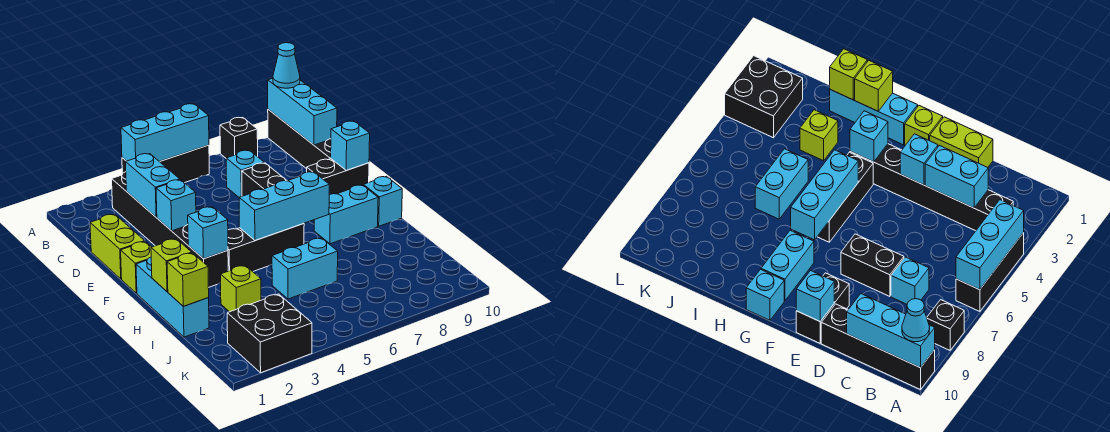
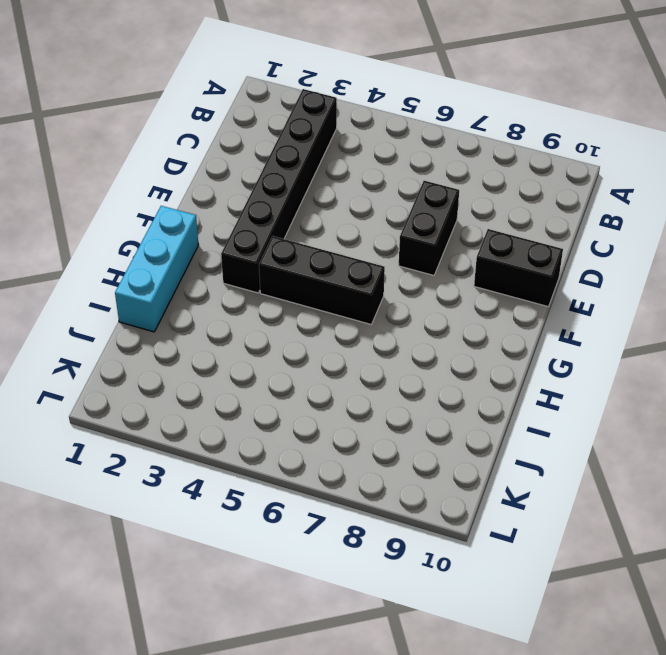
none -> black brick A4:A6 level 1
none -> black brick A8 level 1
none -> black brick A10:D10 level 1

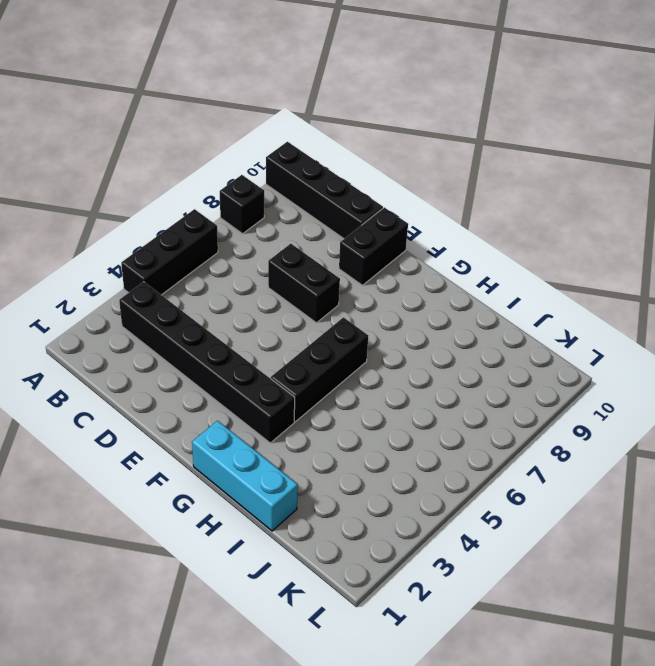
none -> cyan brick C7 level 1
none -> lime brick D1:E1 level 1
none -> lime brick F1 level 1

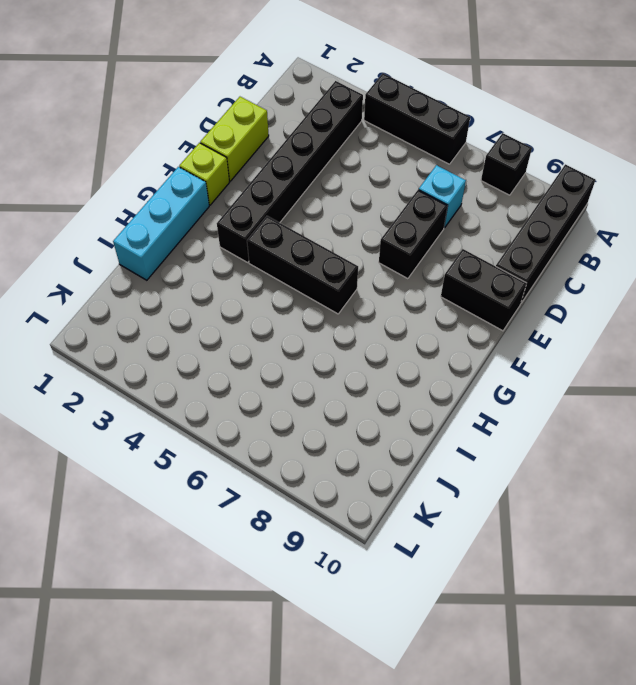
none -> cyan brick G8:G9 level 1
none -> cyan brick G10 level 1
none -> lime brick I3 level 1

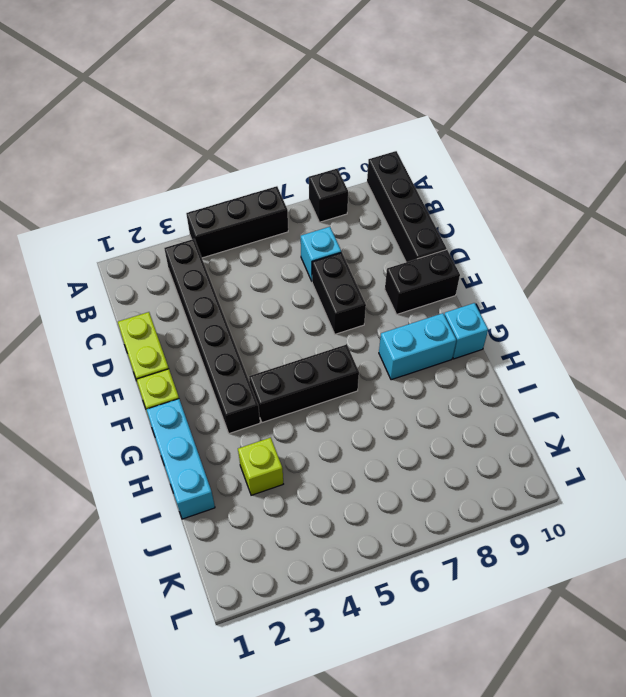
none -> cyan brick I5:I6 level 1
none -> black brick K2:L3 level 1
none -> cyan brick A4:A6 level 2

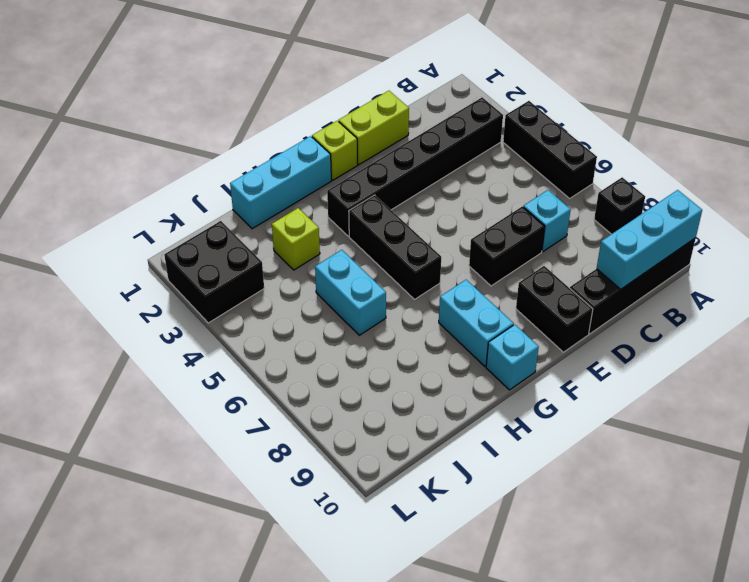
none -> cyan brick A4:A6 level 2
none -> cyan brick C3:D3 level 2
none -> cyan brick E3 level 2

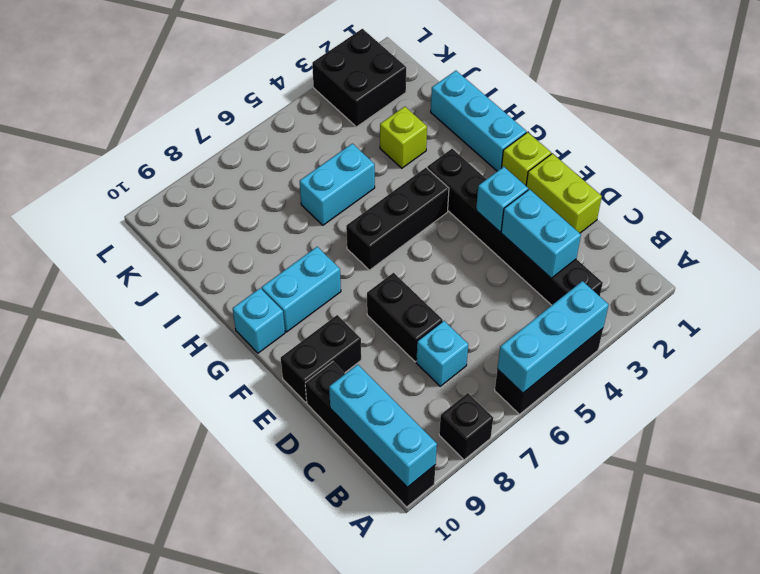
none -> cyan brick E10 level 2
none -> cyan brick G3 level 2
none -> cyan brick G5:G7 level 2

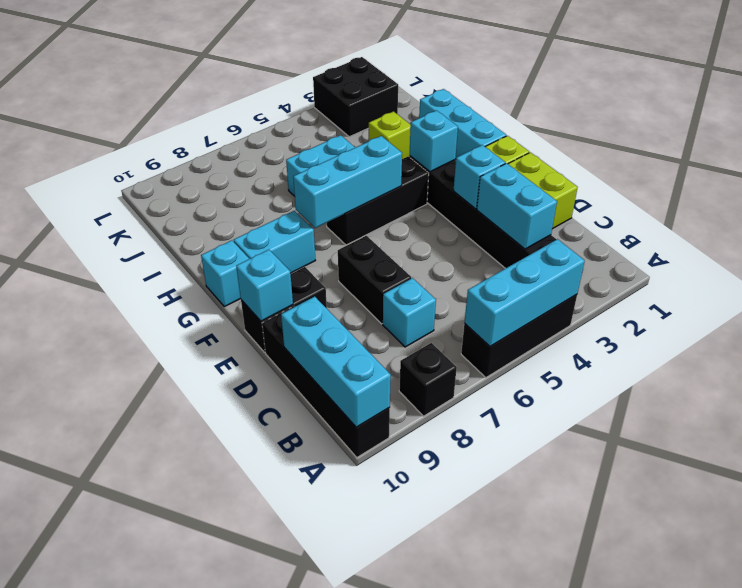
none -> lime brick H1 level 2
none -> lime brick I1 level 2
none -> cyan cone A10 level 3

